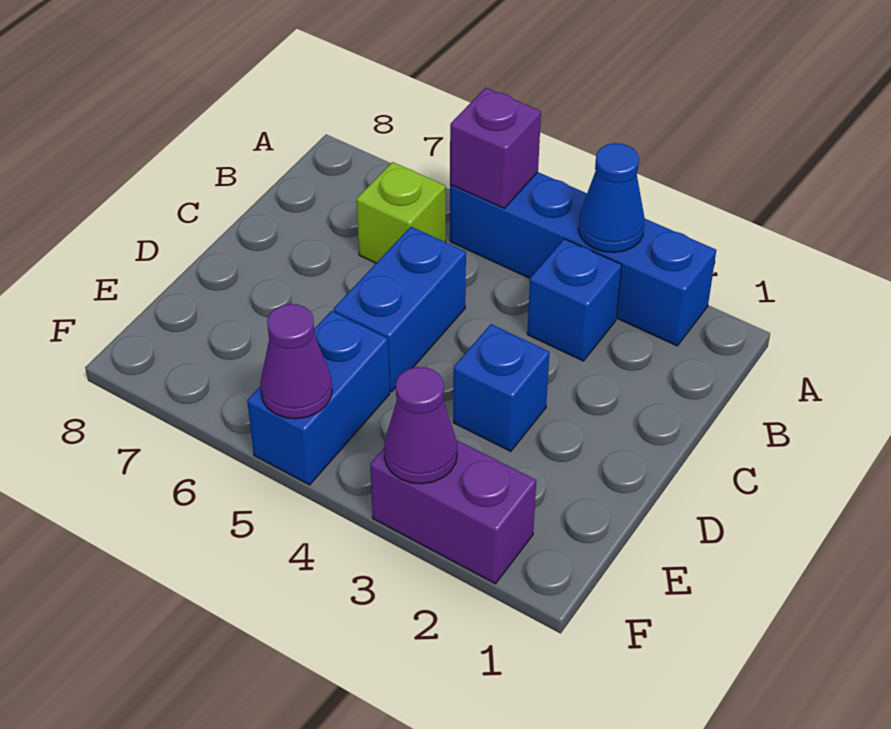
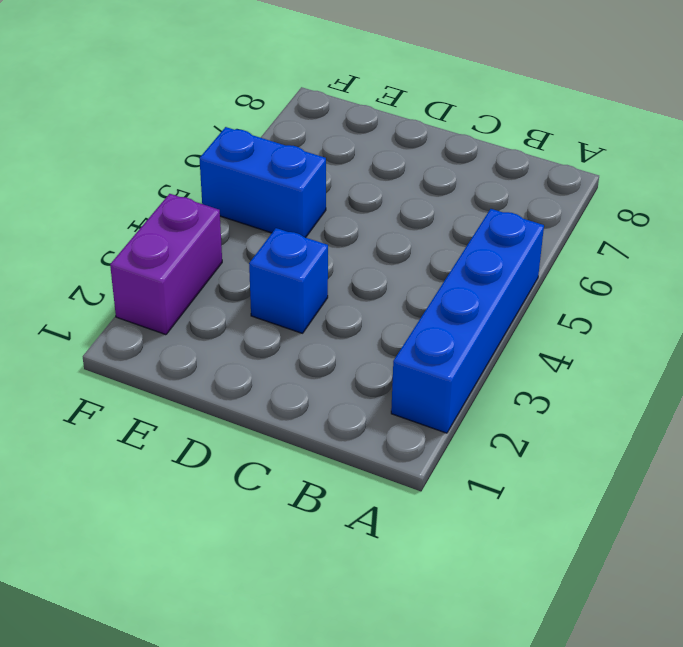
none -> blue brick B3 level 1
none -> lime brick B6 level 1

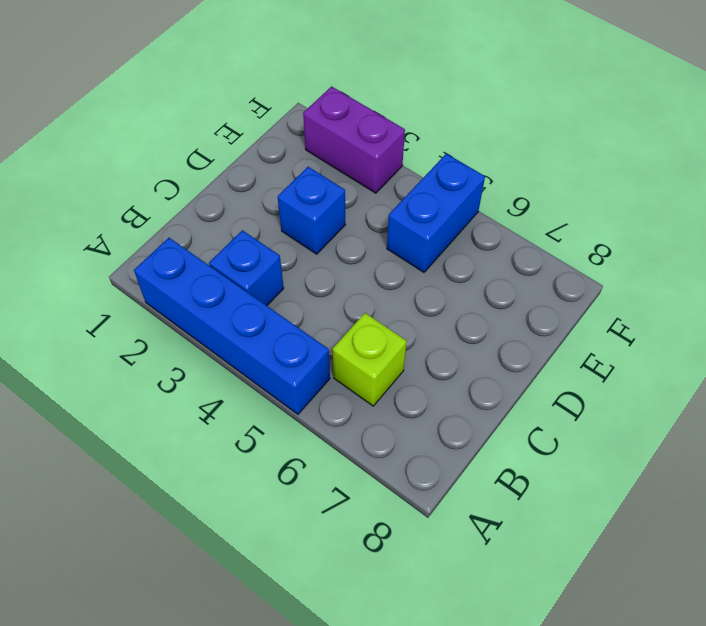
none -> blue brick C5:D5 level 1
none -> blue cone A3 level 2

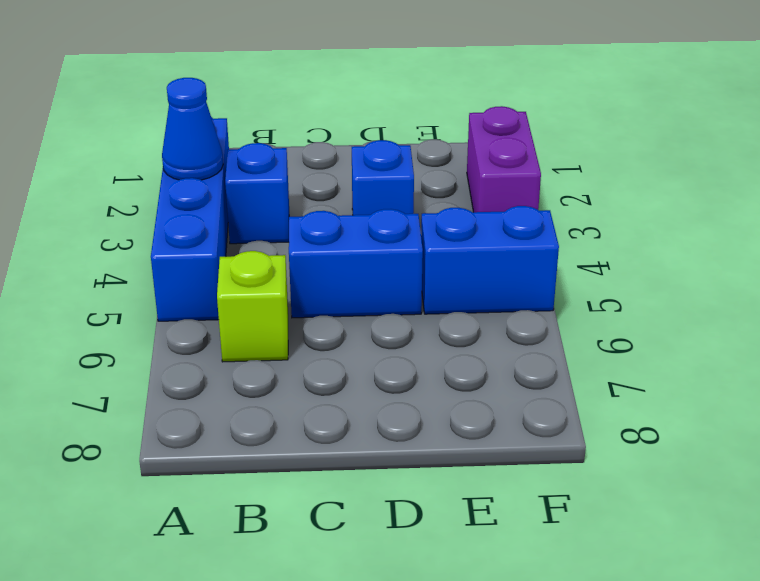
none -> purple brick A5 level 2
none -> purple cone F3 level 2

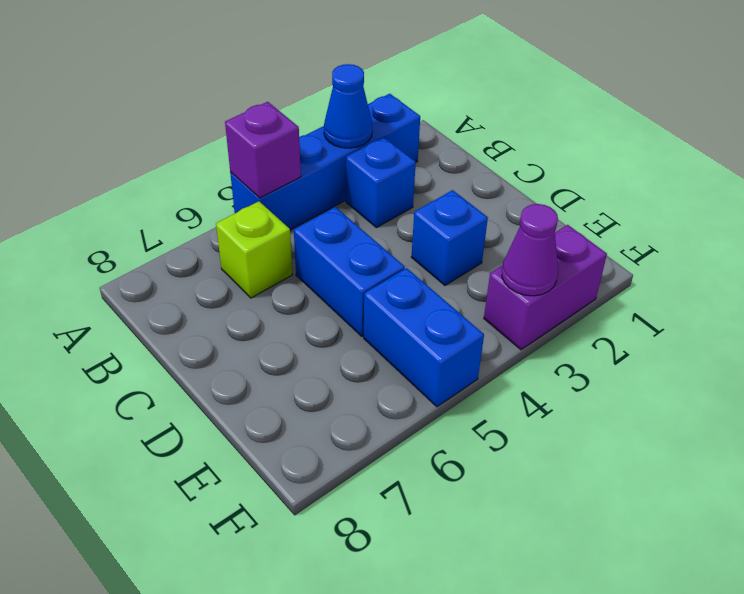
none -> purple cone F5 level 2

